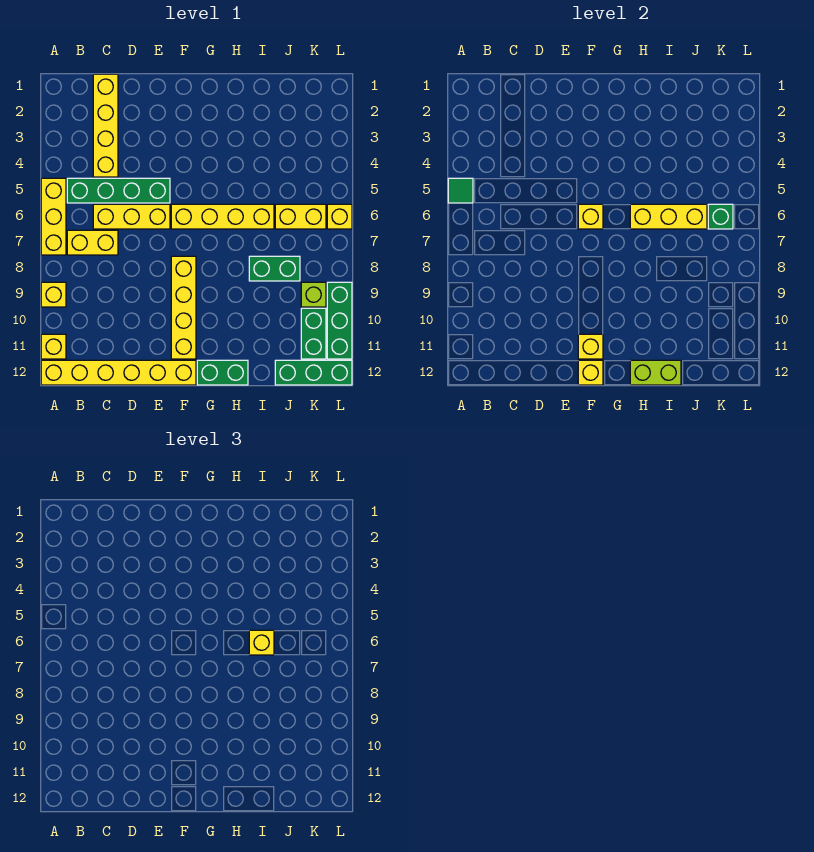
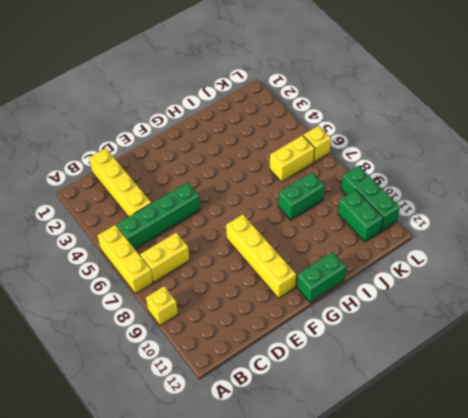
none -> yellow brick A11 level 1
none -> yellow brick A12:F12 level 1
none -> yellow brick C6:E6 level 1

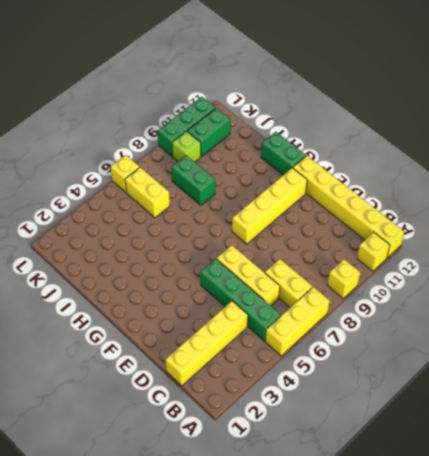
none -> yellow brick F6:I6 level 1
none -> green brick J12:L12 level 1
none -> green tile A5 level 2

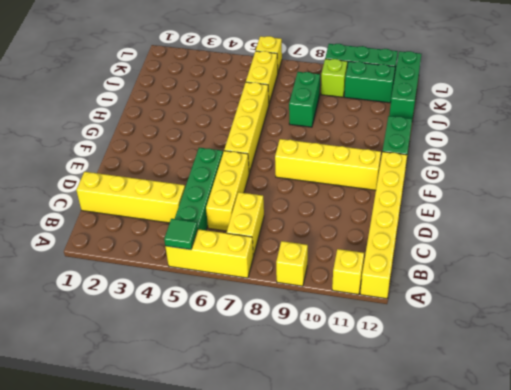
none -> yellow brick F6 level 2
none -> yellow brick F11 level 2
none -> yellow brick F12 level 2

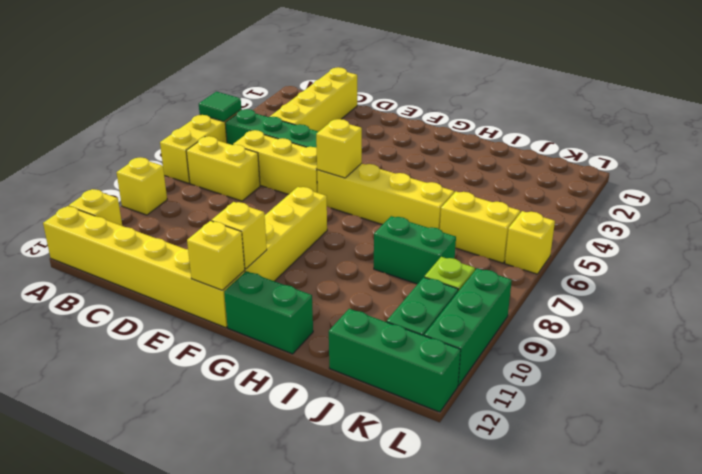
none -> yellow brick H6:J6 level 2
none -> lime brick H12:I12 level 2
none -> green brick K6 level 2

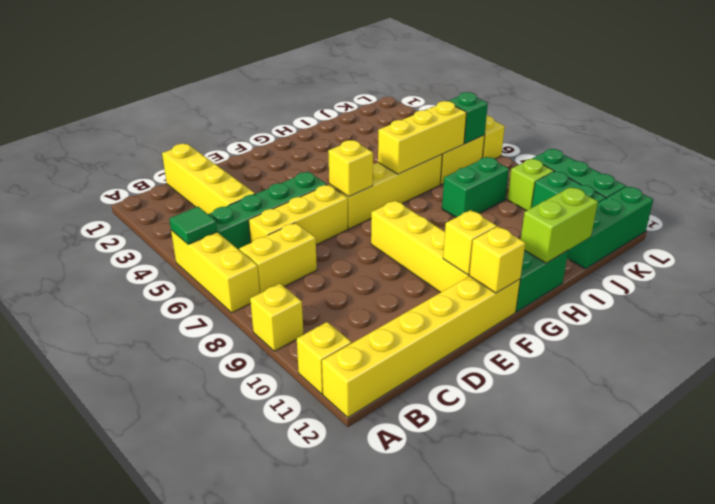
none -> yellow brick I6 level 3

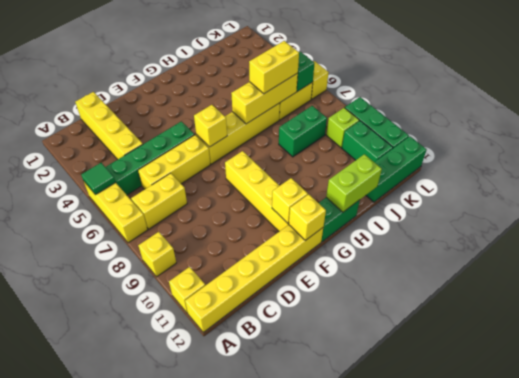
yellow brick I6:J6 level 3 -> yellow brick I6 level 3

